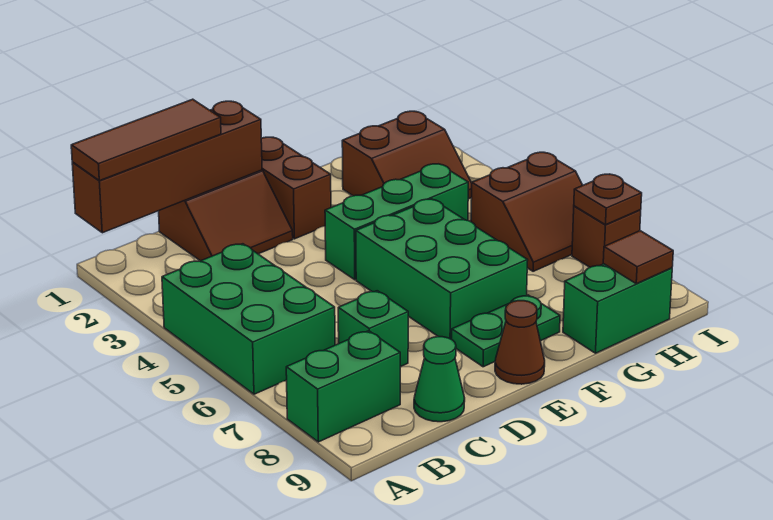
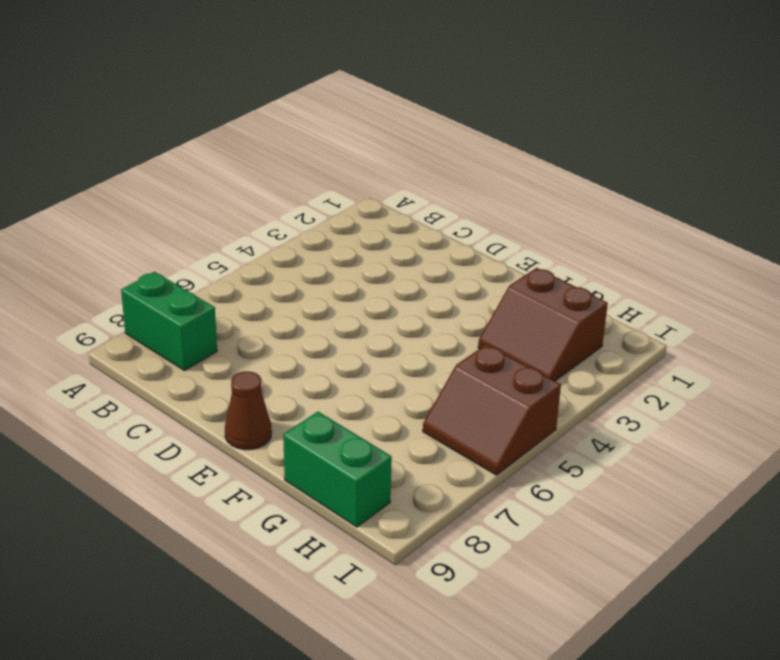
none -> green brick A4:B6 level 1
none -> brown slope C1:D2 level 1 top 1
none -> green brick C7 level 1

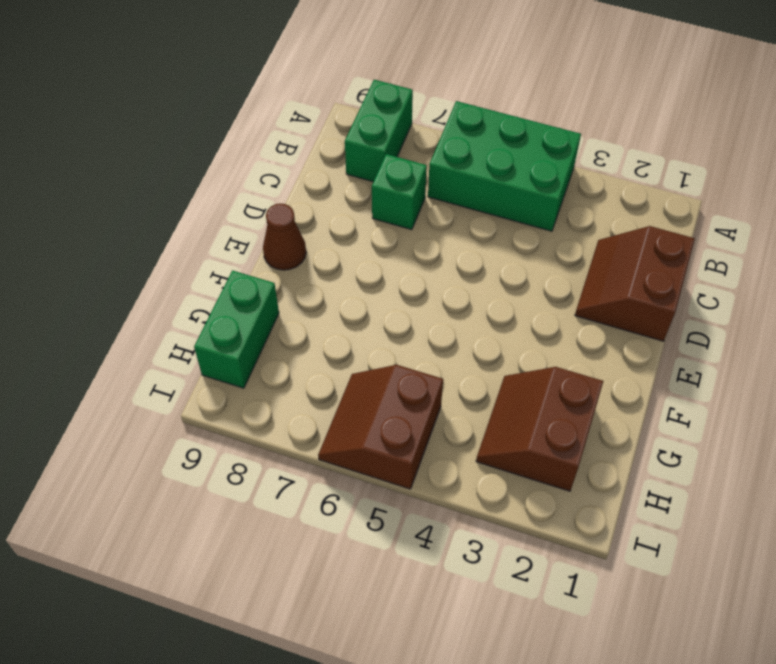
none -> green cone C9 level 1
none -> brown brick E1:E2 level 1
none -> green brick E4:G4 level 1

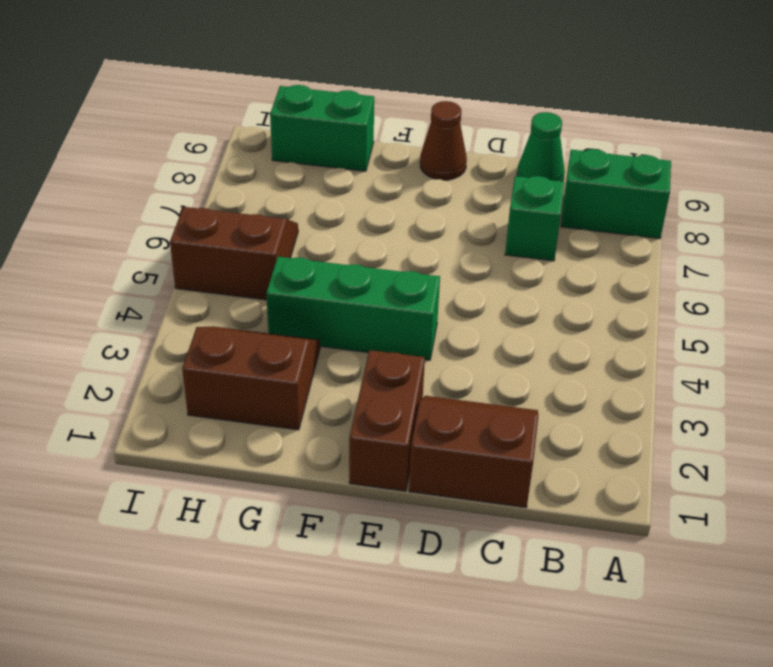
none -> green brick A4:B6 level 1
none -> green brick E5:F7 level 1
none -> green plate E8:F8 level 1

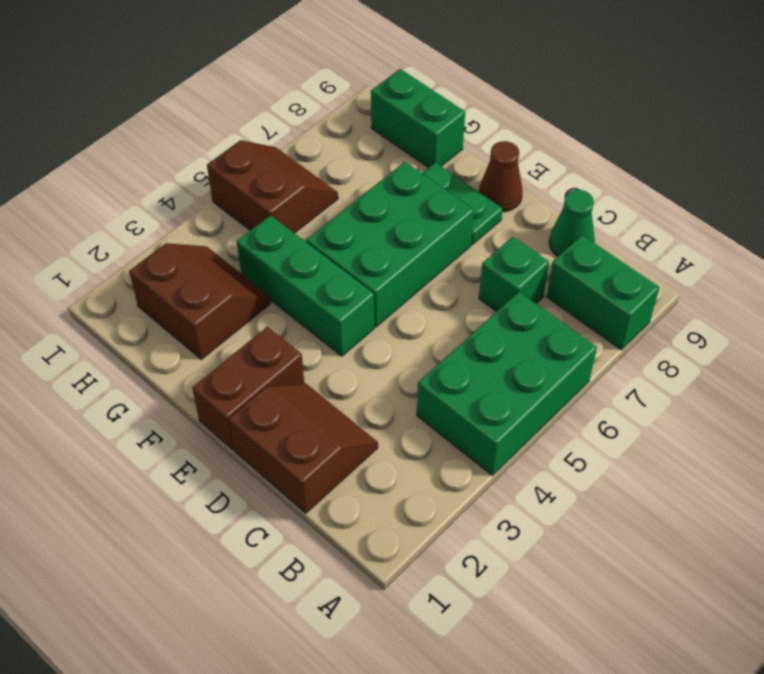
none -> brown brick I7 level 1
none -> brown brick A1:D1 level 2
none -> brown tile H9 level 2

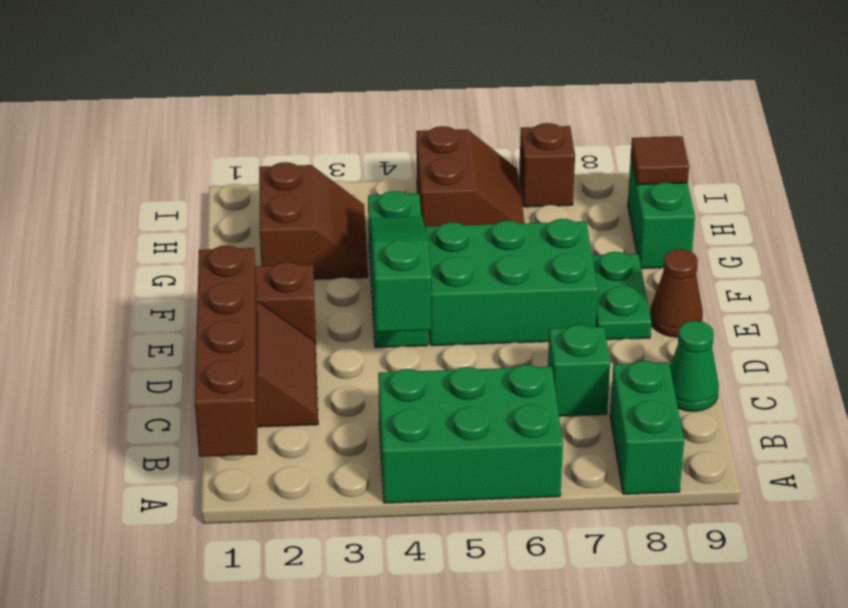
green slope D4:F4 level 2 top D -> none
none -> brown plate I7 level 2
none -> brown tile A1:C1 level 3

